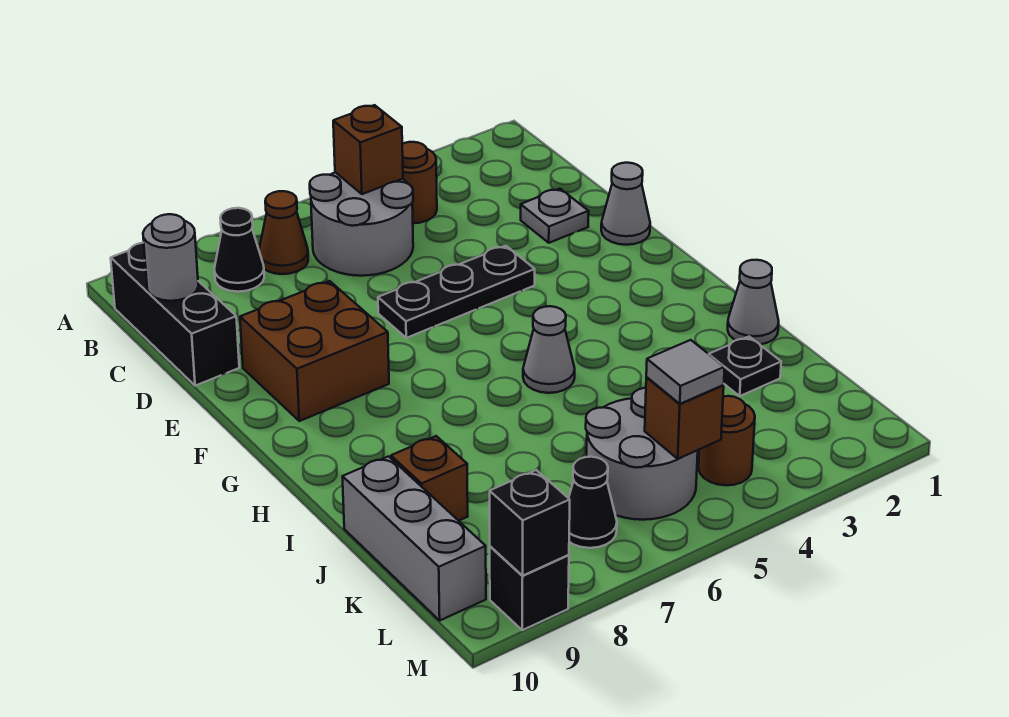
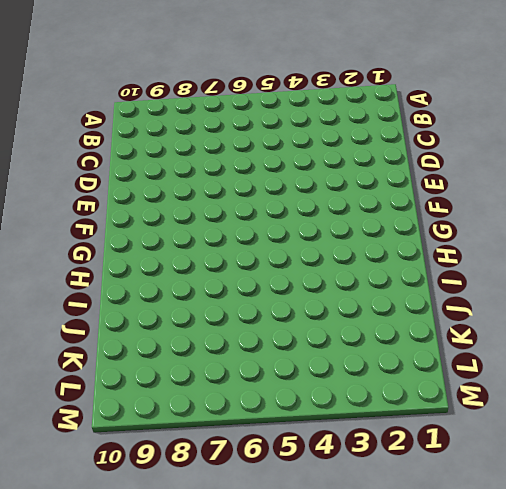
none -> brown round brick B4 level 1
none -> grey round brick B5:C6 level 1
none -> brown cone B7 level 1

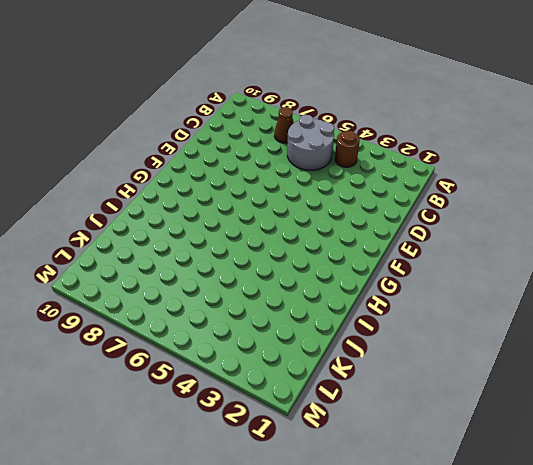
none -> black cone B8 level 1
none -> black brick B10:D10 level 1
none -> grey plate D2 level 1

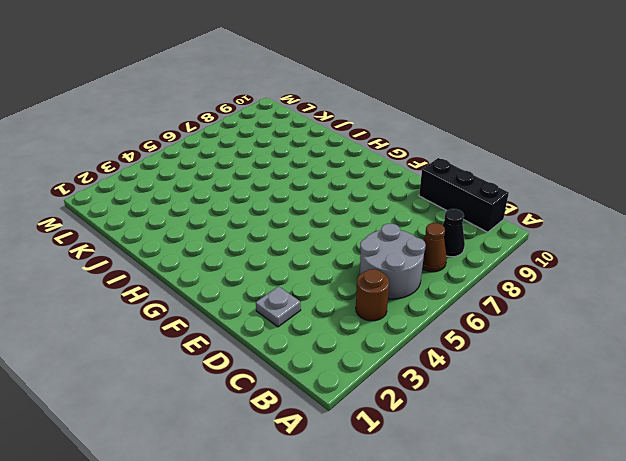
none -> grey cone E1 level 1
none -> black plate E4:E6 level 1
none -> brown brick E8:F9 level 1

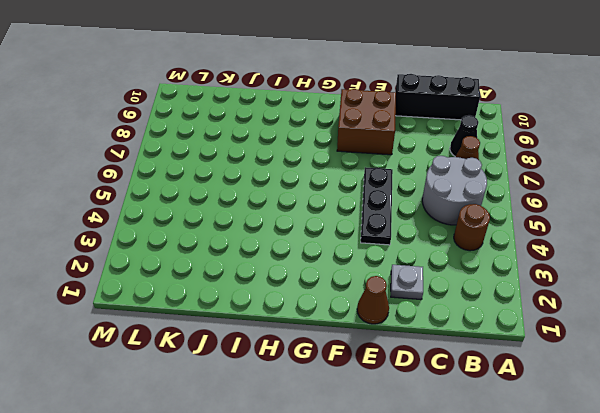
brown cone E1 level 1 -> grey cone E1 level 1
none -> grey cone H5 level 1
none -> grey cone I1 level 1
none -> black plate J2 level 1

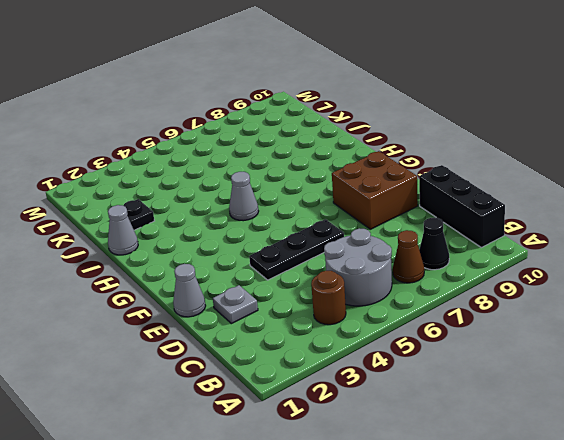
none -> brown brick J9 level 1
none -> grey brick J10:L10 level 1
none -> grey round brick K5:L6 level 1

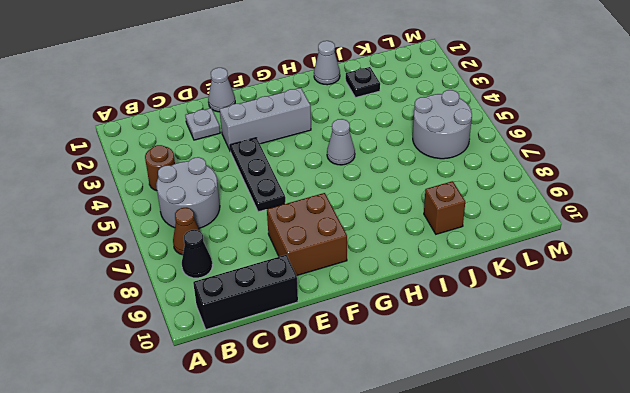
grey brick E3:G3 level 1 -> grey brick J10:L10 level 1
none -> brown round brick L4 level 1
none -> black cone L7 level 1
none -> black brick M9 level 1

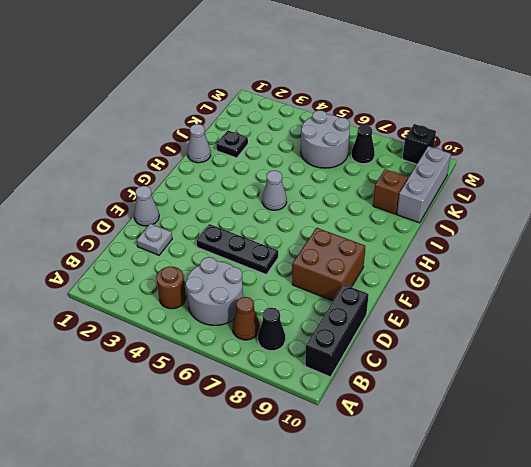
none -> brown round brick L4 level 1
none -> brown brick B5 level 2
none -> grey round brick C10 level 2

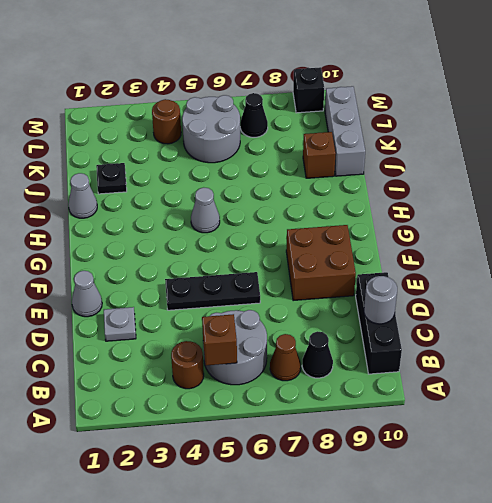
none -> brown brick L5 level 2
none -> black brick M9 level 2
none -> grey tile L5 level 3

